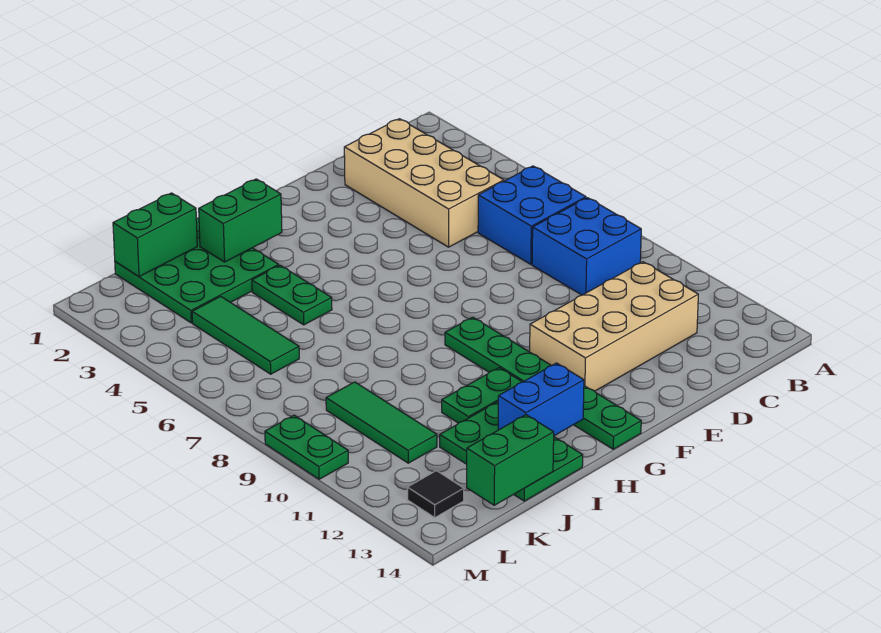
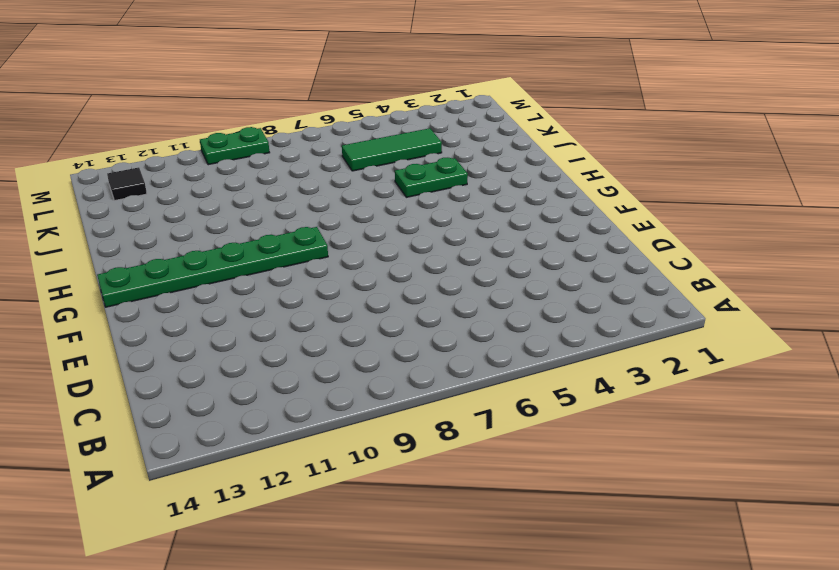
none -> blue brick B6:C7 level 1
none -> blue brick B8:C9 level 1
none -> tan brick C2:D5 level 1

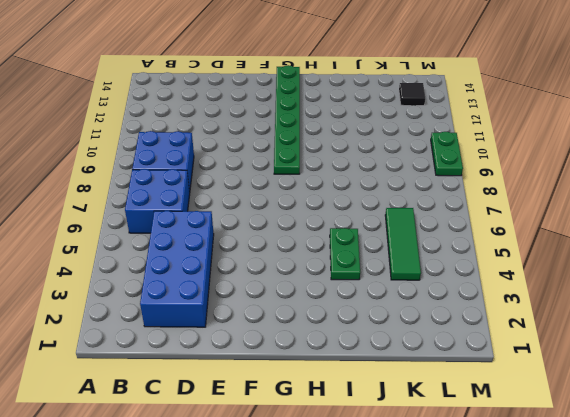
blue brick C2:D5 level 1 -> tan brick C2:D5 level 1
none -> tan brick C11:F12 level 1
none -> green plate H11:I11 level 1
none -> green plate I1:K3 level 1

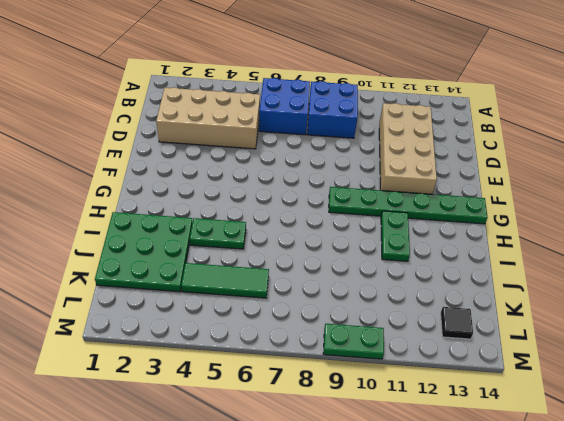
none -> green plate I12:J14 level 1
none -> green tile K9:K11 level 1
none -> green brick H2:I2 level 2

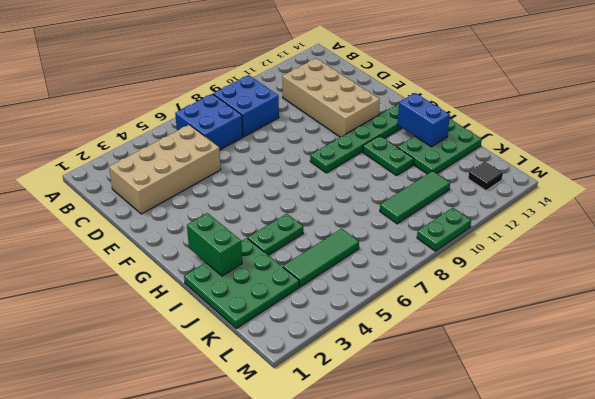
none -> green brick J1:K1 level 2
none -> green brick J14:K14 level 2

